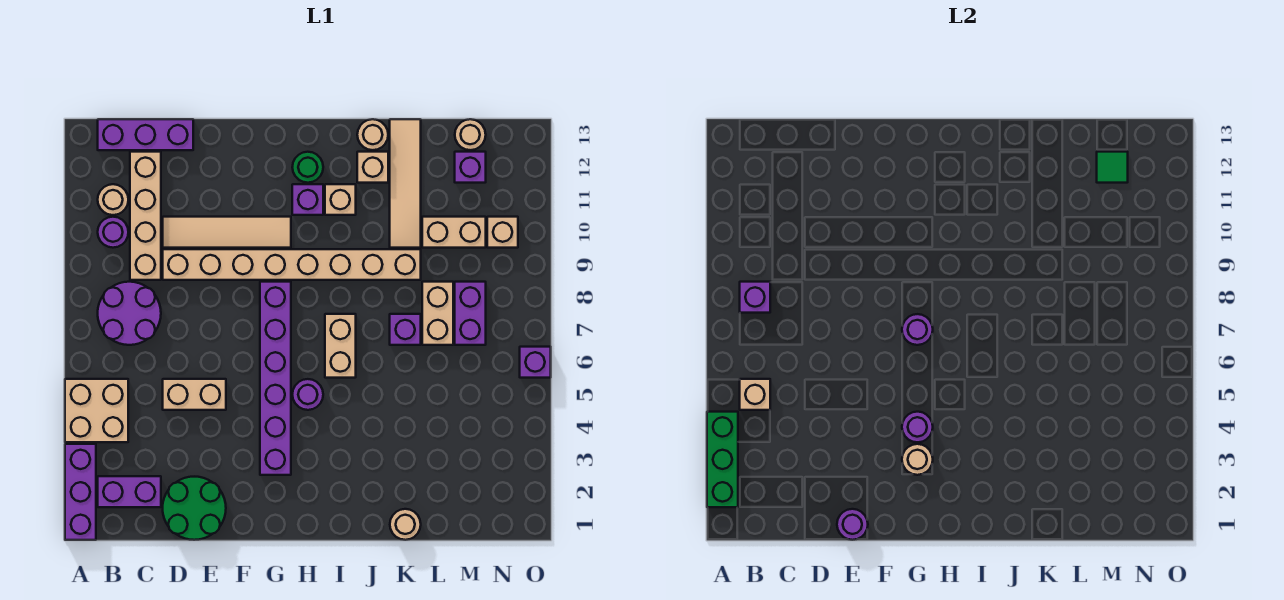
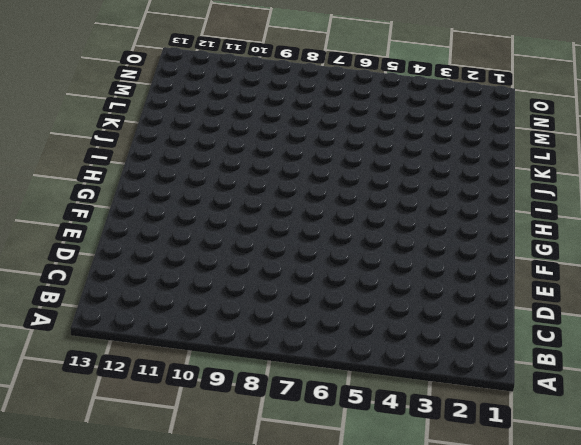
none -> purple brick A1:A3 level 1
none -> tan brick A4:B5 level 1
none -> purple brick B2:C2 level 1
none -> purple round brick B7:C8 level 1

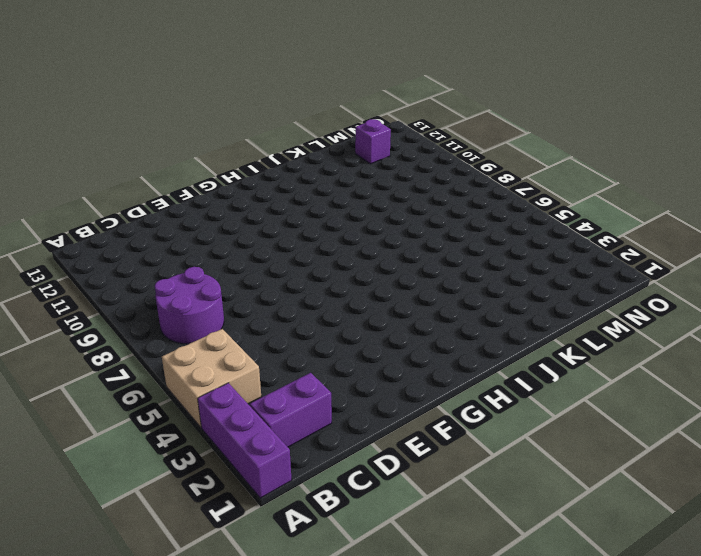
none -> purple round brick B10 level 1
none -> tan round brick B11 level 1
none -> purple brick B13:D13 level 1
none -> tan brick C9:C12 level 1

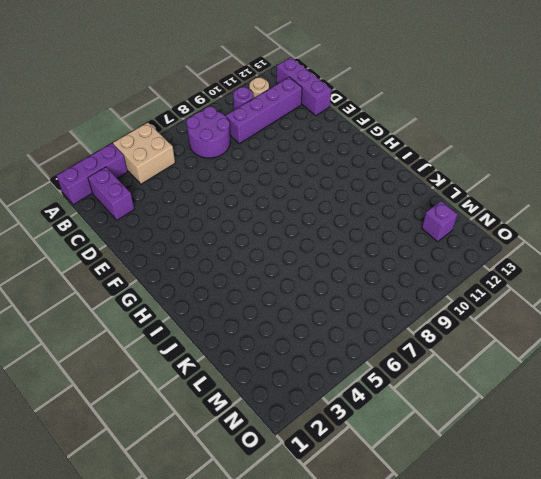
purple brick C9:C12 level 1 -> tan brick C9:C12 level 1
none -> green round brick D1:E2 level 1
none -> tan brick D5:E5 level 1
none -> tan brick D9:K9 level 1
none -> tan tile D10:G10 level 1

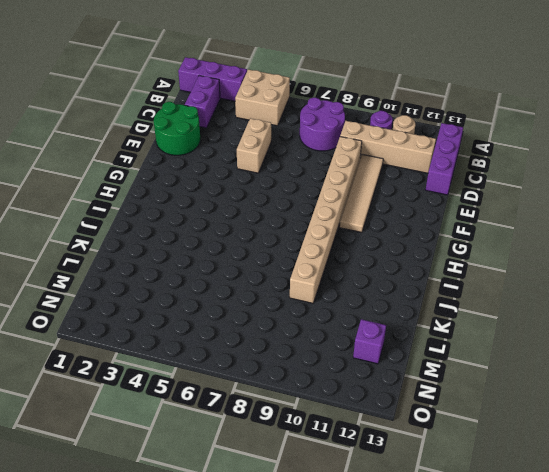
none -> purple brick G3:G8 level 1
none -> purple round brick H5 level 1
none -> purple brick H11 level 1
none -> green round brick H12 level 1

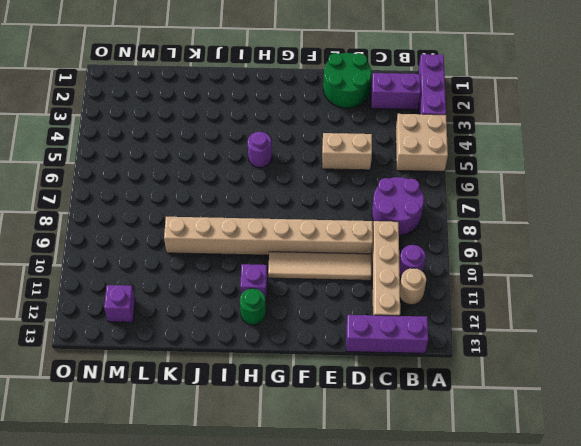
none -> purple brick G3:G8 level 1
none -> tan brick I6:I7 level 1
none -> tan brick I11 level 1
none -> tan brick J12 level 1

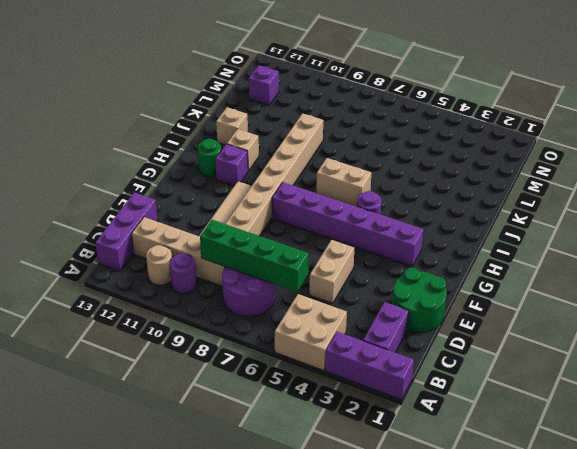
green brick C6:C9 level 2 -> none
none -> tan round brick J13 level 1
none -> tan round brick K1 level 1
none -> purple brick K7 level 1
none -> tan tile K10:K13 level 1

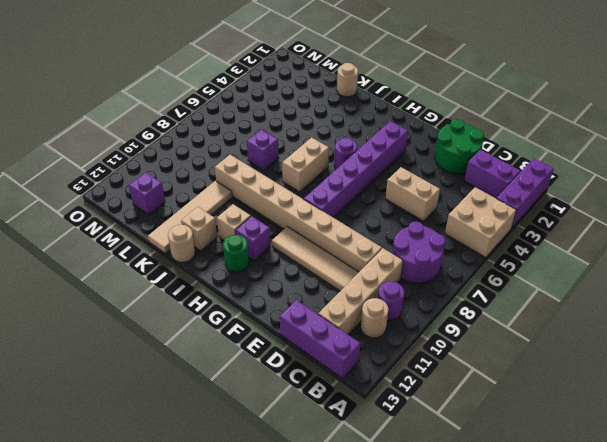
none -> tan brick L7:L8 level 1
none -> tan brick L10:M10 level 1
none -> purple brick M7:M8 level 1
none -> tan round brick M13 level 1

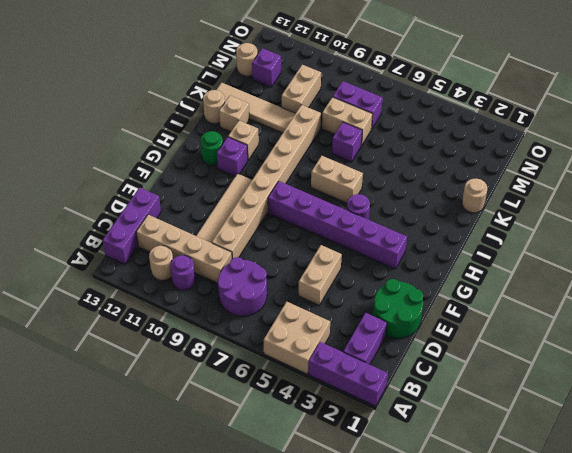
none -> tan brick N10 level 1
none -> purple brick O6 level 1
none -> green brick A2:A4 level 2
none -> tan brick B5 level 2

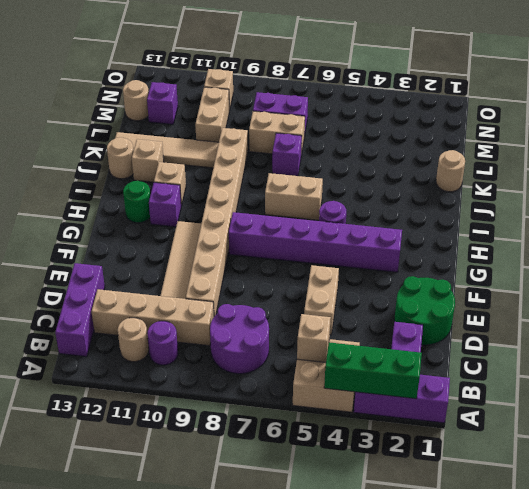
none -> purple brick O6 level 1
none -> purple brick B8 level 2
none -> purple round brick E1 level 2
none -> tan round brick G3 level 2

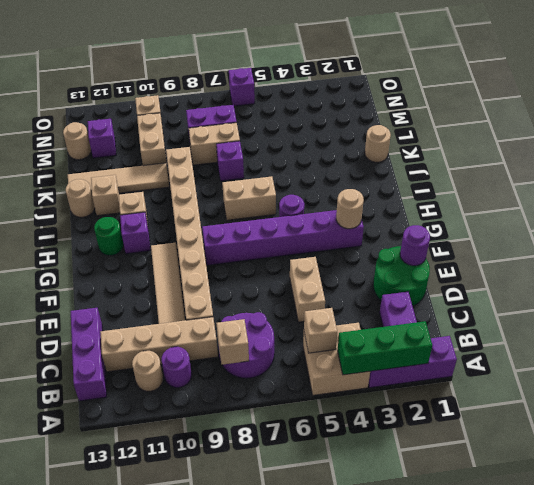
tan brick B8 level 2 -> purple brick B8 level 2
none -> purple round brick G4 level 2
none -> purple round brick G7 level 2
none -> green tile M12 level 2

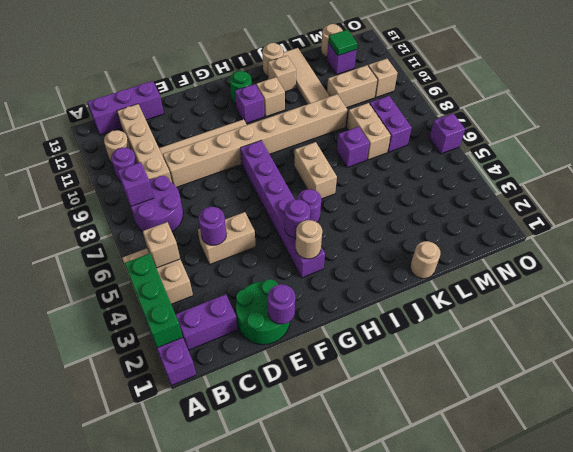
purple round brick D5 level 2 -> purple round brick G7 level 2

